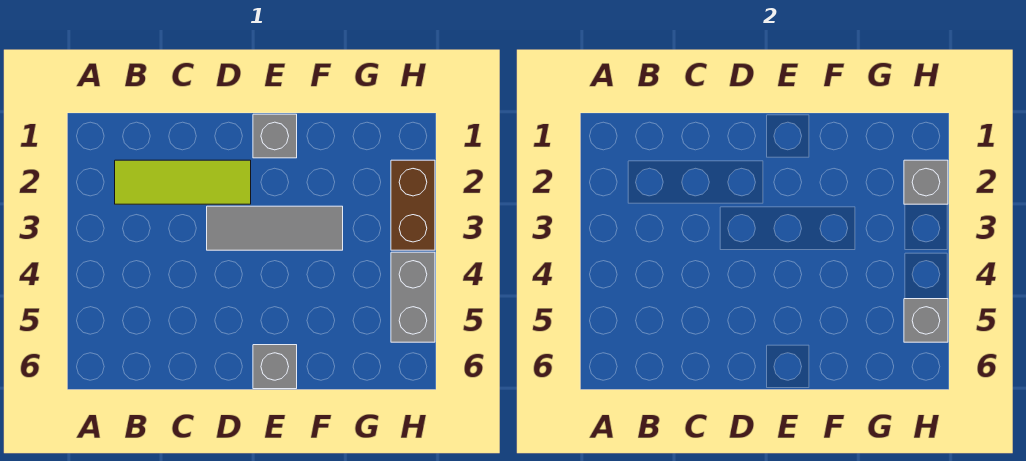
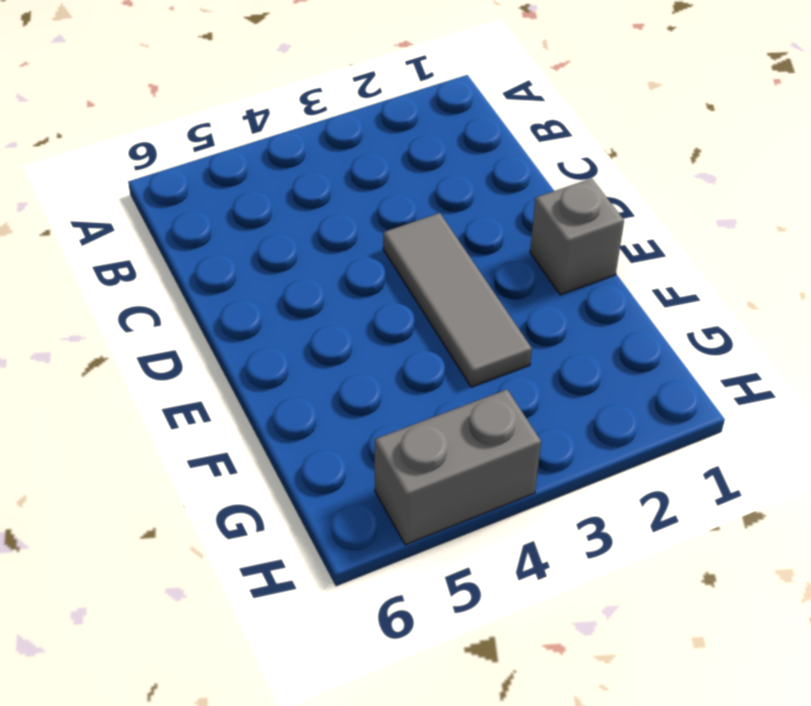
none -> lime tile B2:D2 level 1
none -> grey brick E6 level 1

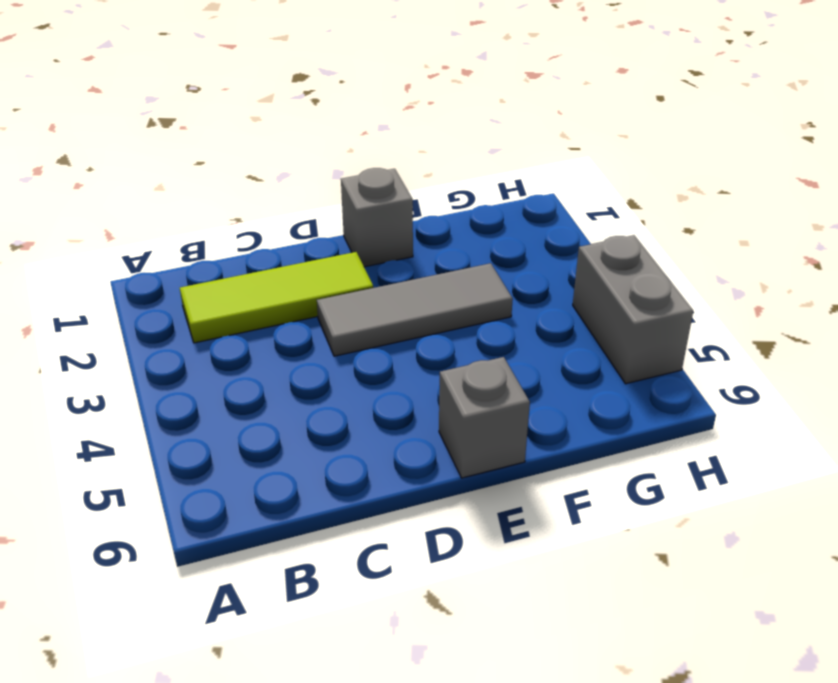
none -> brown brick H2:H3 level 1
none -> grey brick H2 level 2

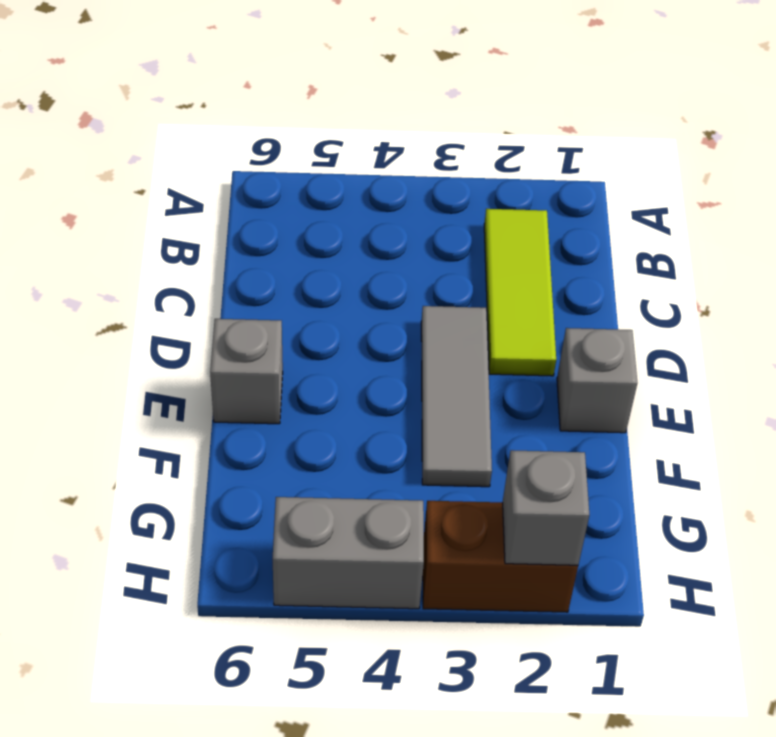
none -> grey brick H5 level 2

